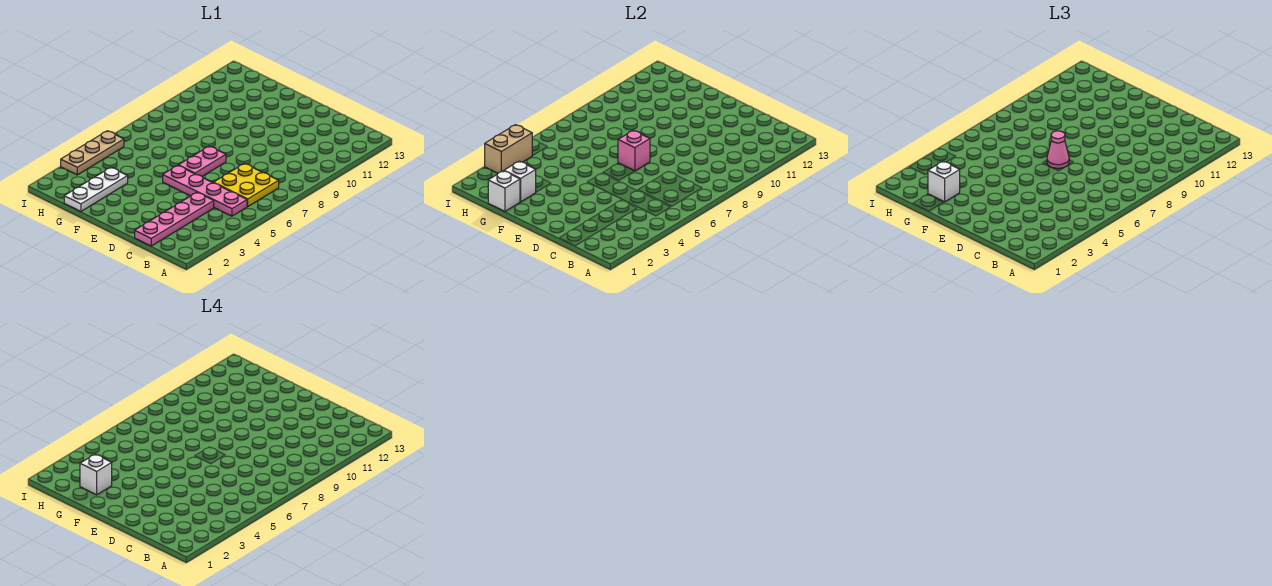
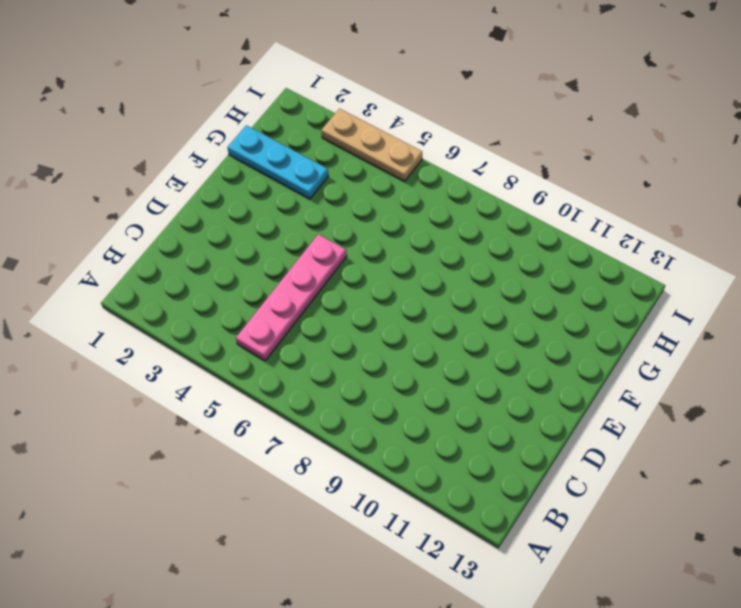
cyan plate G1:G3 level 1 -> white plate G1:G3 level 1
none -> yellow plate B6:C7 level 1
none -> pink plate C1:C4 level 1
none -> pink plate E6:E7 level 1

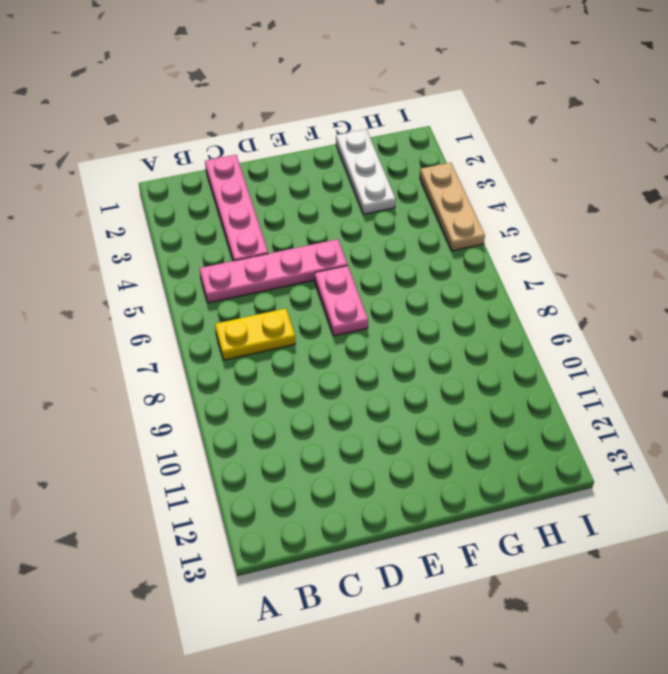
yellow plate B7:C7 level 1 -> yellow plate B6:C7 level 1
none -> pink brick E7 level 2
none -> white brick G1 level 2
none -> white brick G2 level 2

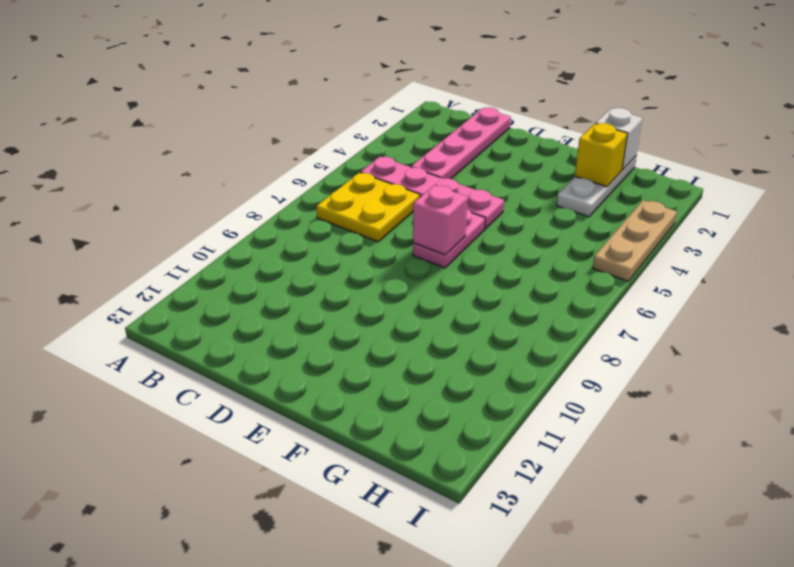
yellow brick G2 level 2 -> white brick G2 level 2
none -> tan brick I3:I4 level 2
none -> pink cone E7 level 3
none -> white brick G2 level 3

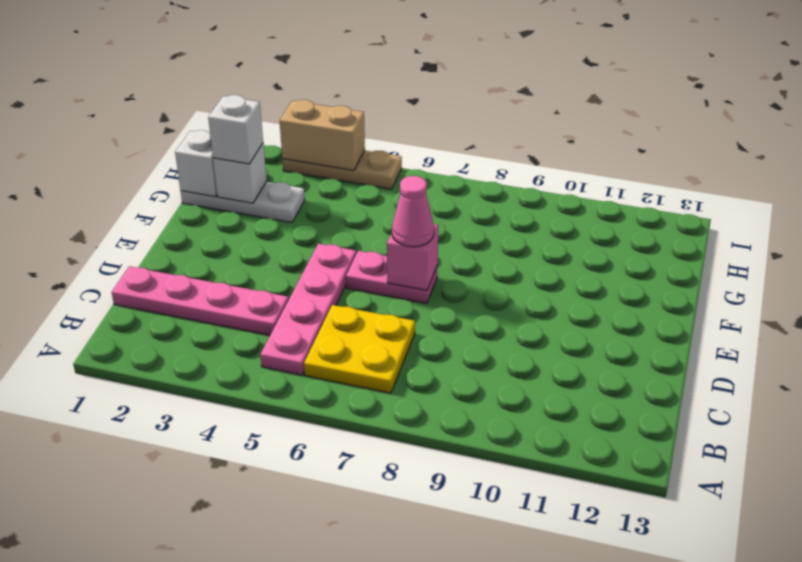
none -> white brick G2 level 4

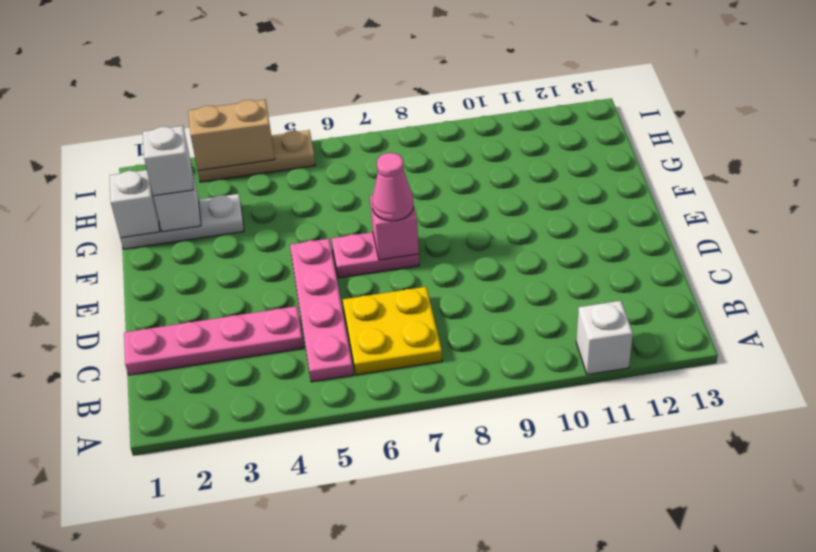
white brick A11 level 1 -> white brick G2 level 4

